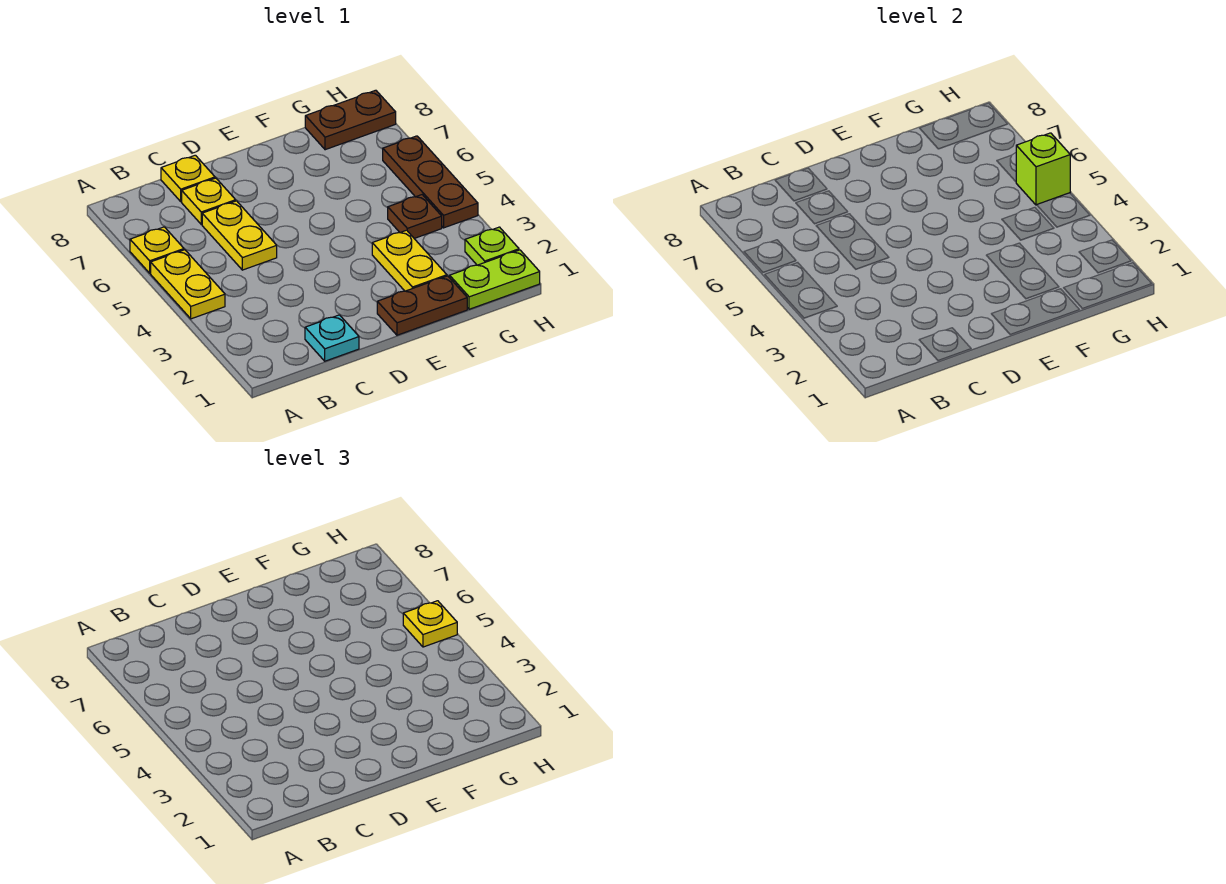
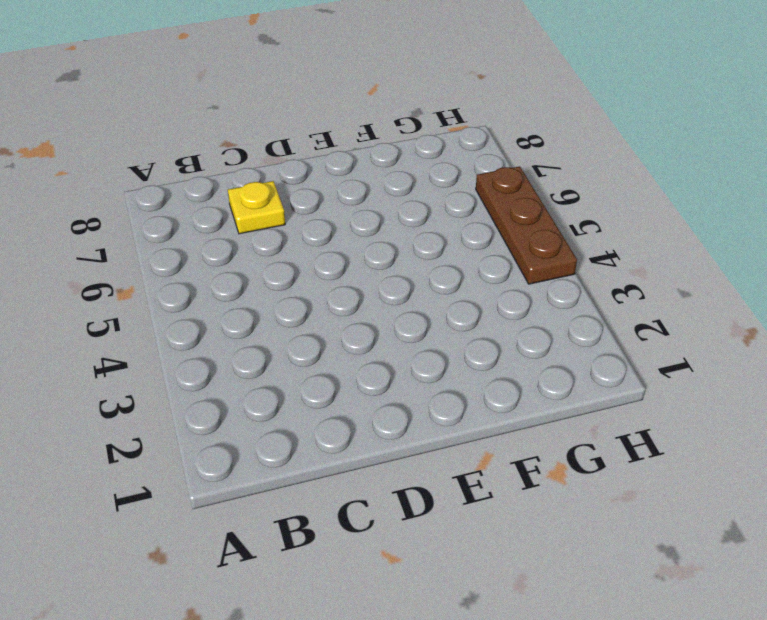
none -> yellow plate A4:A5 level 1
none -> yellow plate A6 level 1
none -> cyan plate C1 level 1

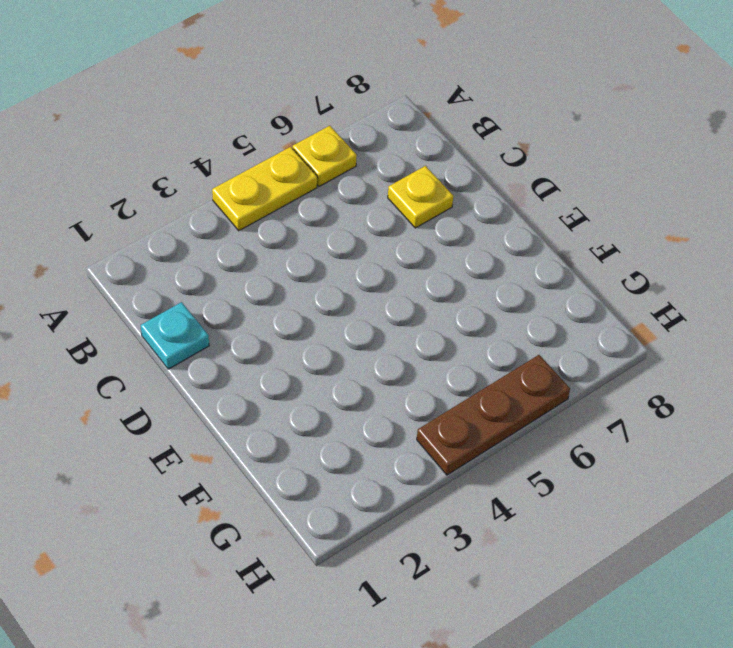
none -> yellow plate C5:C6 level 1
none -> yellow plate C8 level 1
none -> brown plate E1:F1 level 1

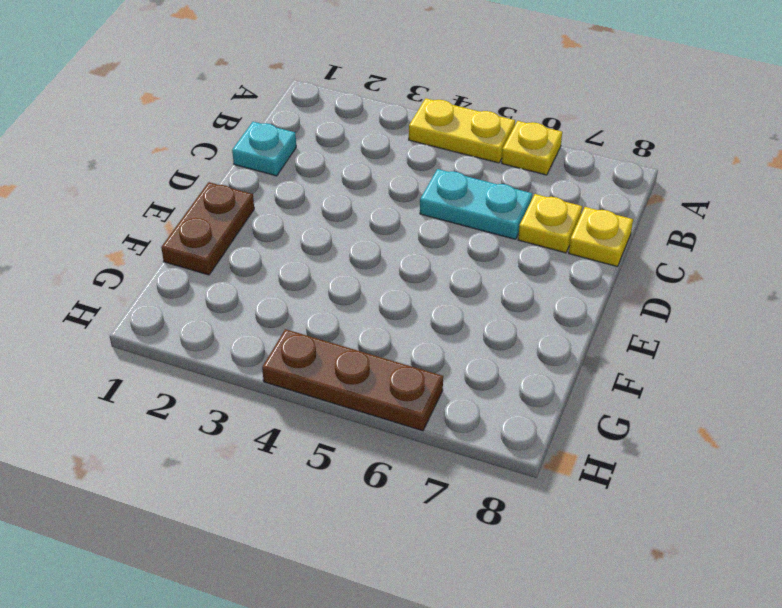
cyan plate C5:C6 level 1 -> yellow plate C5:C6 level 1
none -> yellow plate F2:F3 level 1
none -> lime plate G1:H1 level 1
none -> brown plate G4 level 1

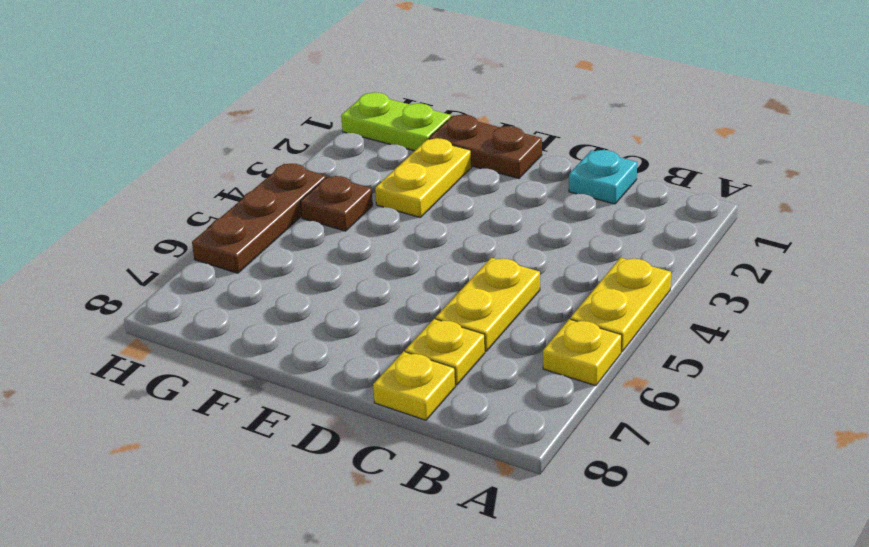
none -> brown plate G8:H8 level 1
none -> lime plate H2 level 1
none -> lime brick H5 level 2

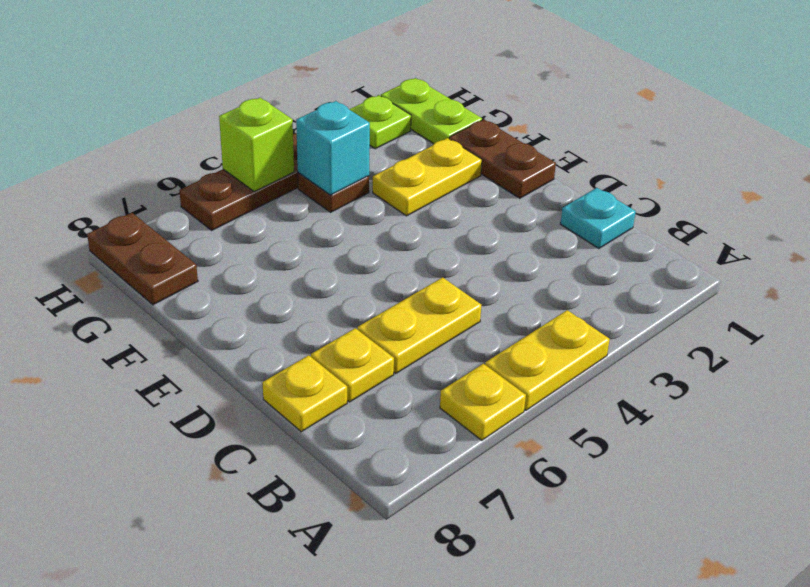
cyan brick G4 level 2 -> none
none -> yellow plate H5 level 3

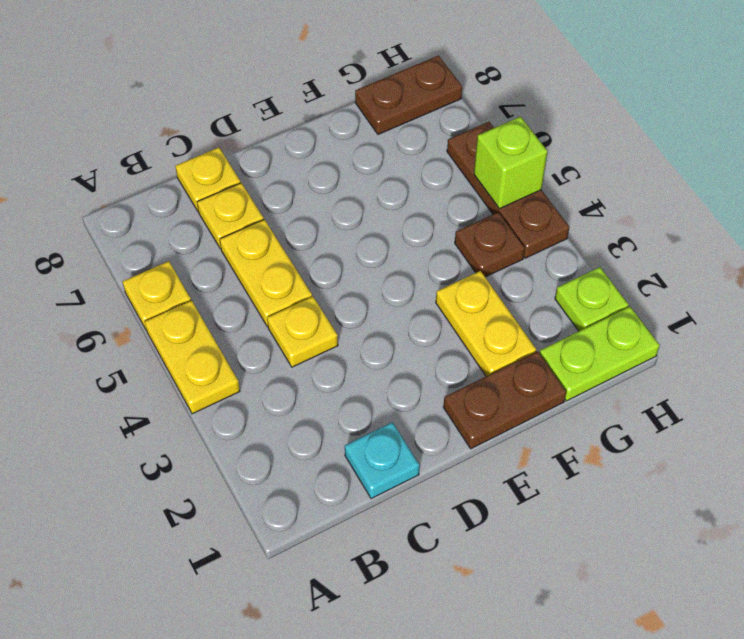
yellow plate C4 level 1 -> yellow plate H5 level 3

